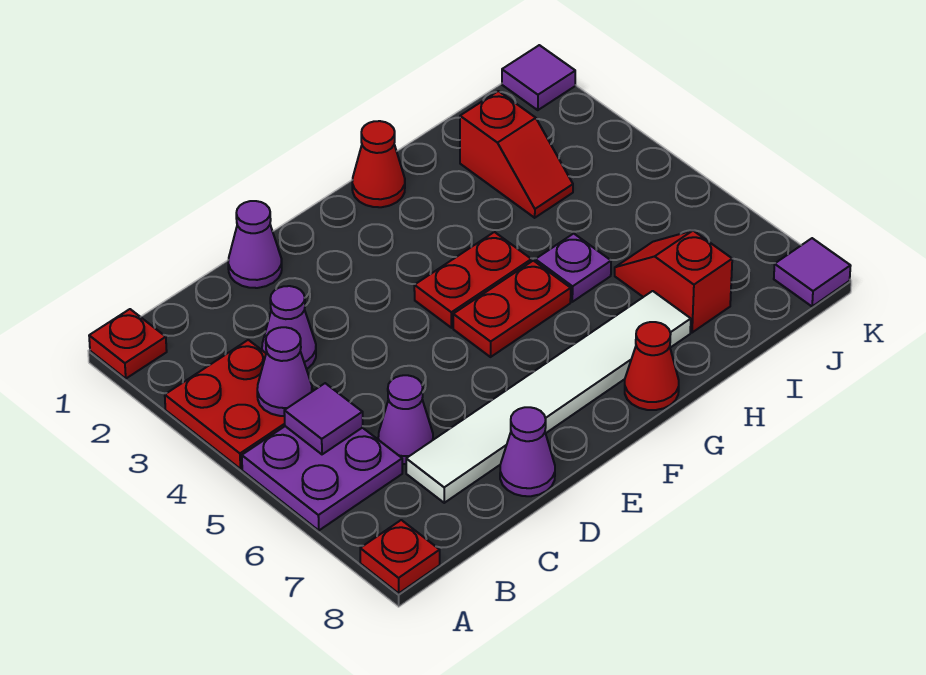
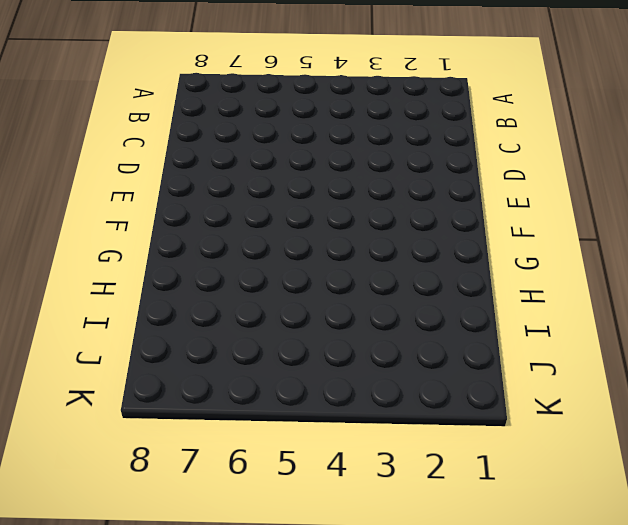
none -> red plate A1 level 1
none -> red plate A3:B4 level 1
none -> purple plate A5:B6 level 1

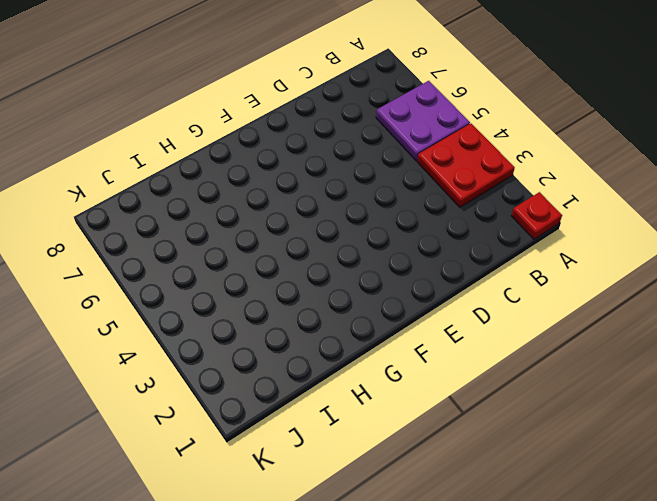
none -> red plate A8 level 1
none -> purple cone C3 level 1
none -> purple cone C6 level 1

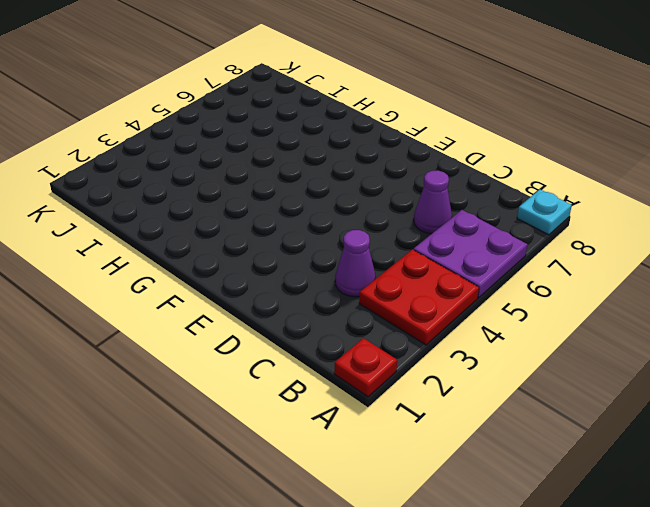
cyan plate A8 level 1 -> red plate A8 level 1
none -> white tile C7:H7 level 1
none -> purple cone D1 level 1
none -> purple cone D8 level 1

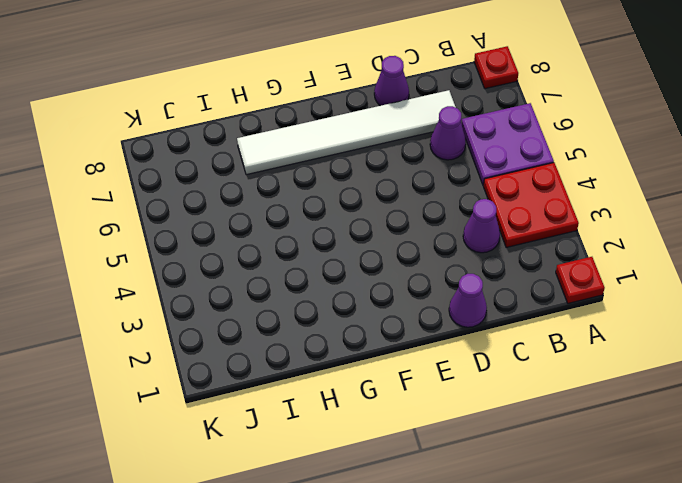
none -> red plate F4:G4 level 1
none -> red plate F5:G5 level 1
none -> red cone G1 level 1

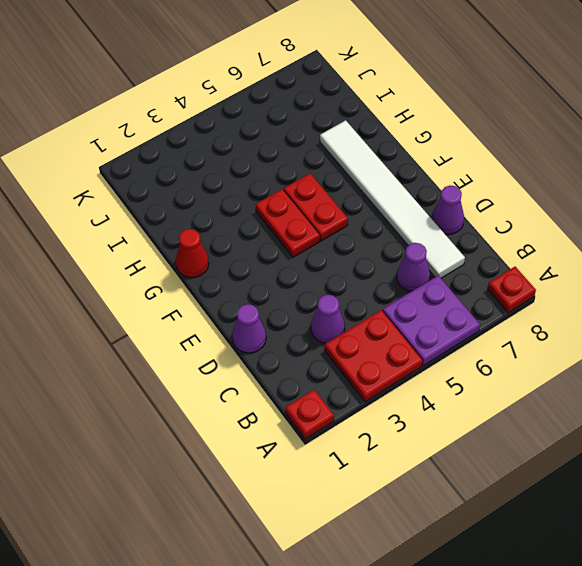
none -> red cone G8 level 1
none -> purple plate H5 level 1
none -> red slope I2:I3 level 1 top 2

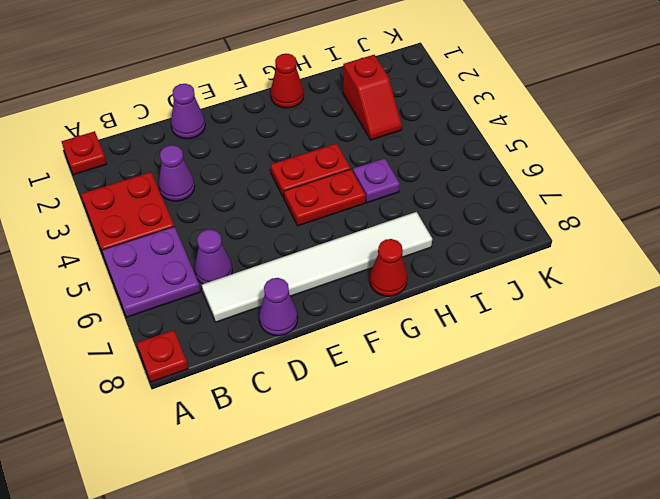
none -> red slope I6:I7 level 1 top 7
none -> purple tile K1 level 1
none -> purple tile K8 level 1

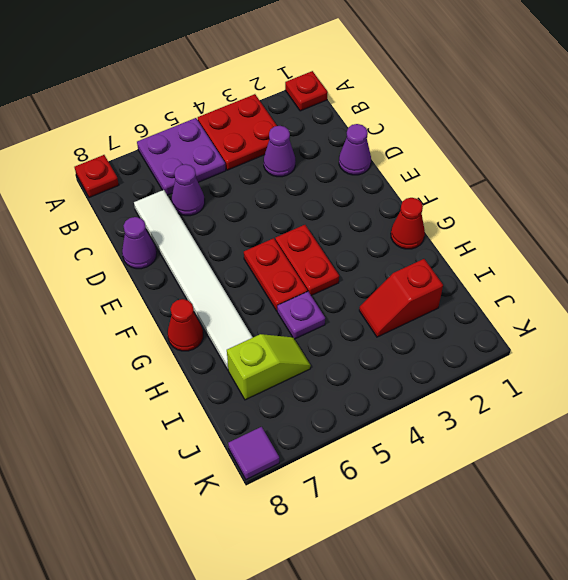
lime slope I6:I7 level 1 top 7 -> red slope I6:I7 level 1 top 7
none -> purple tile K1 level 1
none -> purple cone B4 level 2
none -> purple tile B5 level 2

